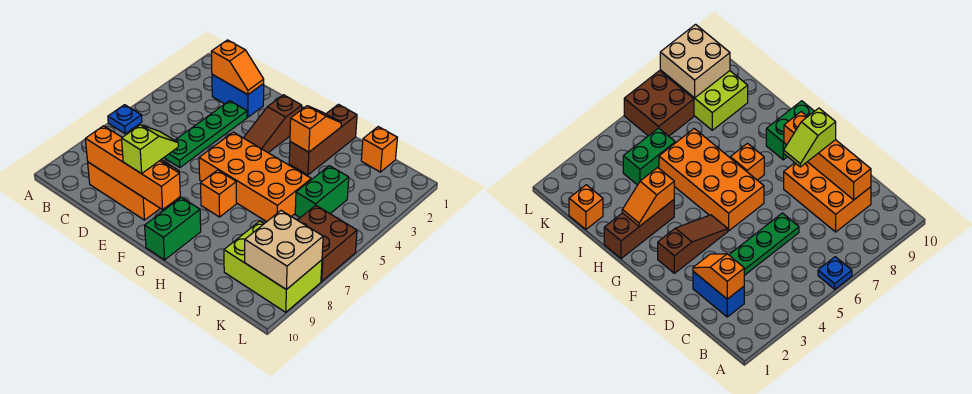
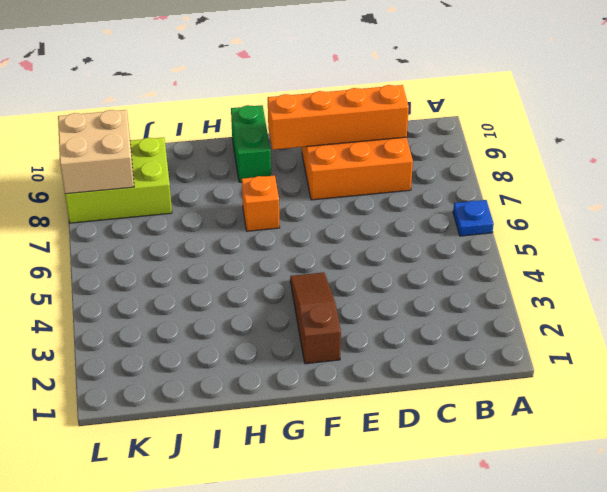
none -> blue brick C2:D2 level 1
none -> green plate D3:D6 level 1
none -> orange brick F5:I6 level 1

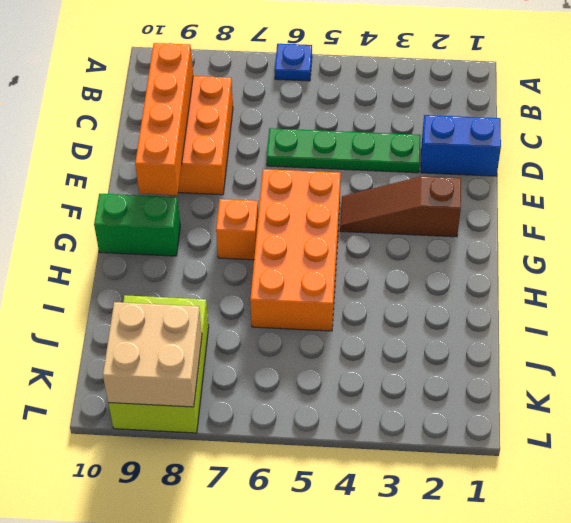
blue brick D1:D2 level 1 -> blue brick C2:D2 level 1
none -> brown brick H1:H3 level 1
none -> orange brick J1 level 1
none -> green brick J4:J5 level 1

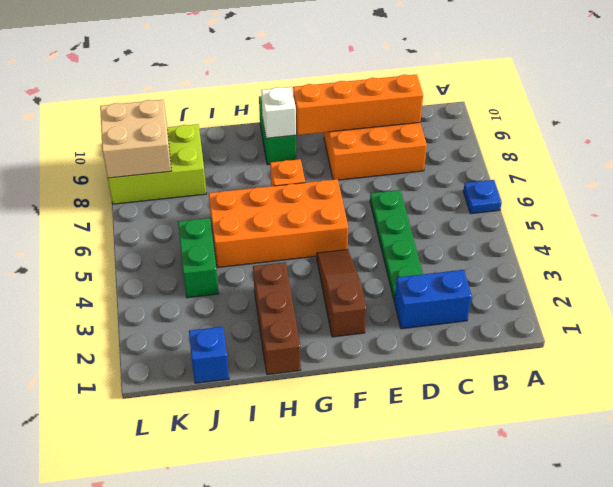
white brick G9 level 2 -> none
blue brick J1 level 1 -> orange brick J1 level 1
none -> brown brick K6:L7 level 1
none -> orange slope C2:D2 level 2 top C
none -> orange slope H2:H3 level 2 top 3

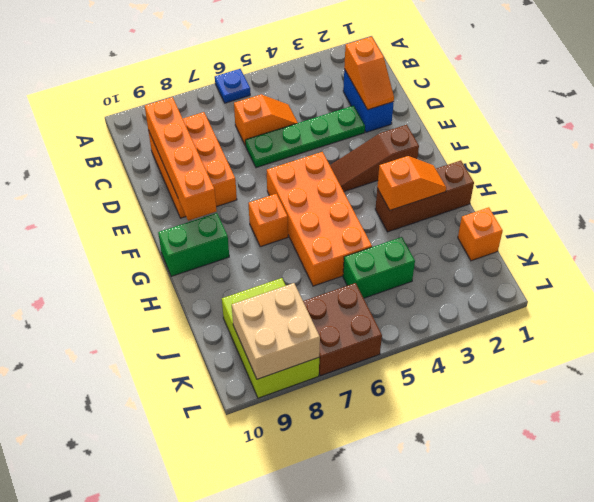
orange slope C5:C6 level 1 top 6 -> none
none -> lime slope E8:E9 level 3 top 9

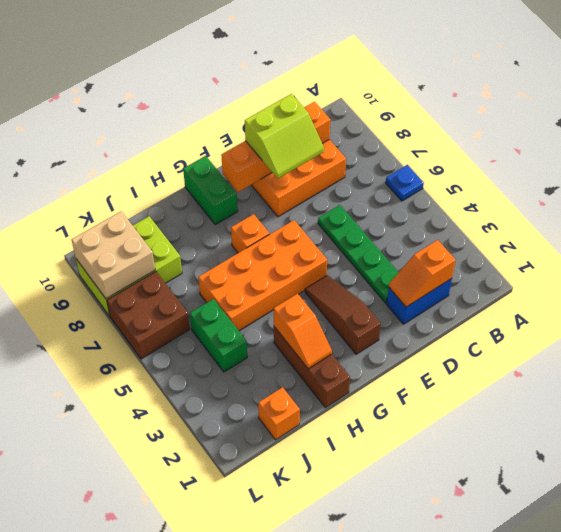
lime slope D8:E9 level 3 top 9 -> lime slope E8:E9 level 3 top 9

